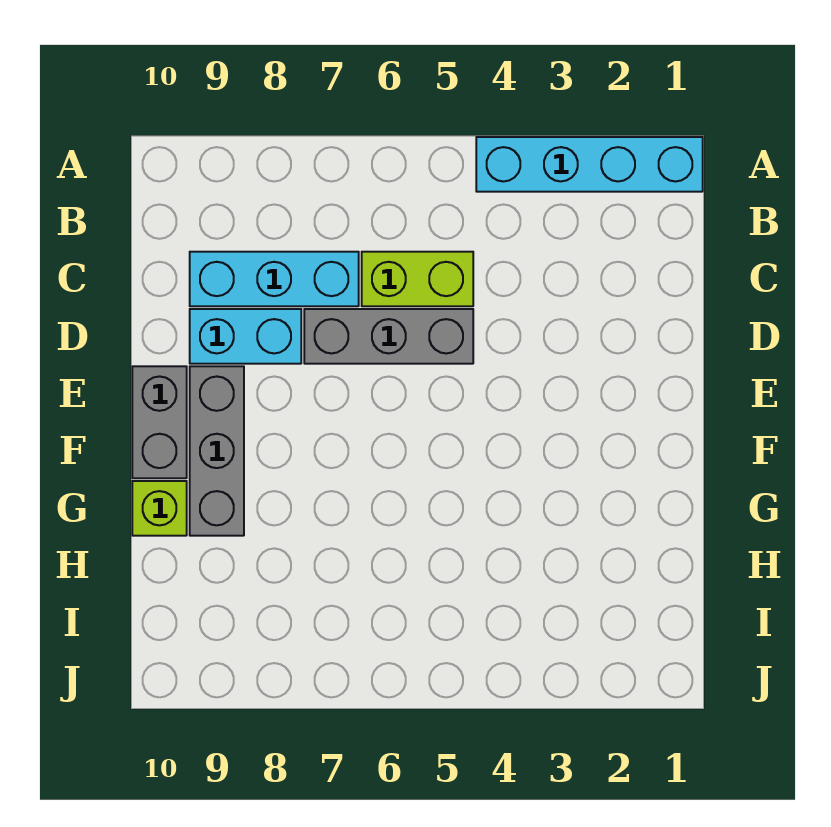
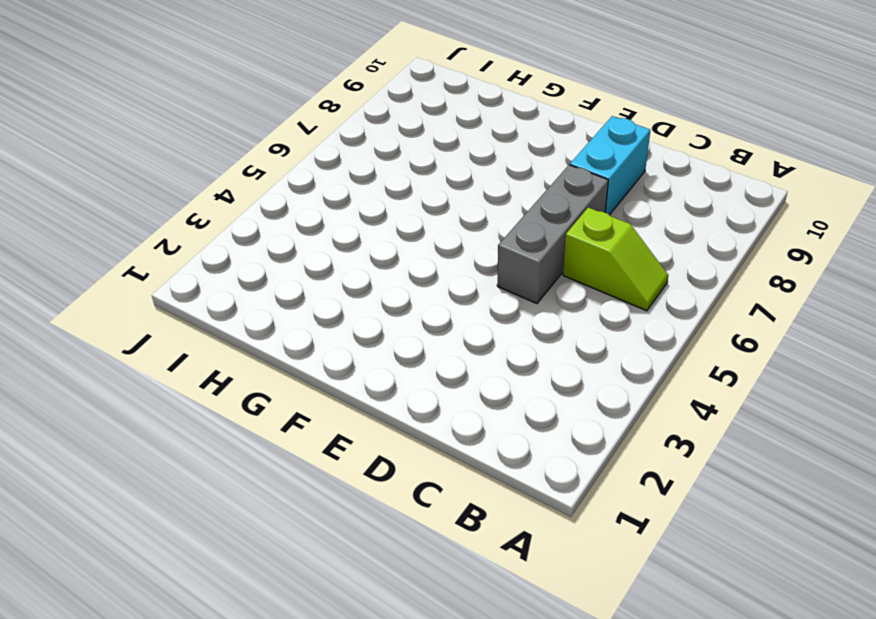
lime slope B6:C6 level 1 top C -> lime brick C5:C6 level 1
none -> cyan brick A1:A4 level 1
none -> cyan brick C7:C9 level 1

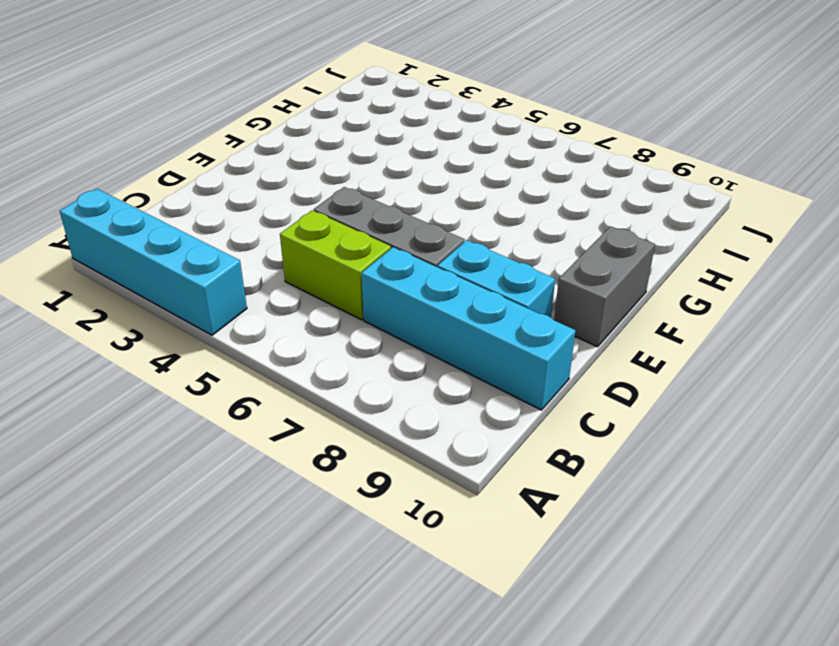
cyan brick C7:C10 level 1 -> cyan brick C7:C9 level 1
none -> grey brick E9:G9 level 1
none -> lime brick G10 level 1

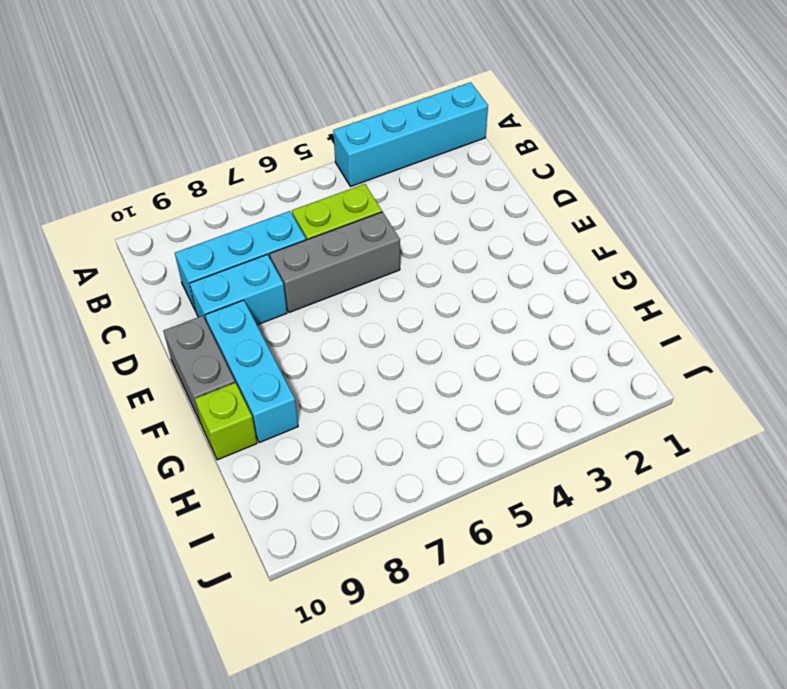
cyan brick E9:G9 level 1 -> grey brick E9:G9 level 1

